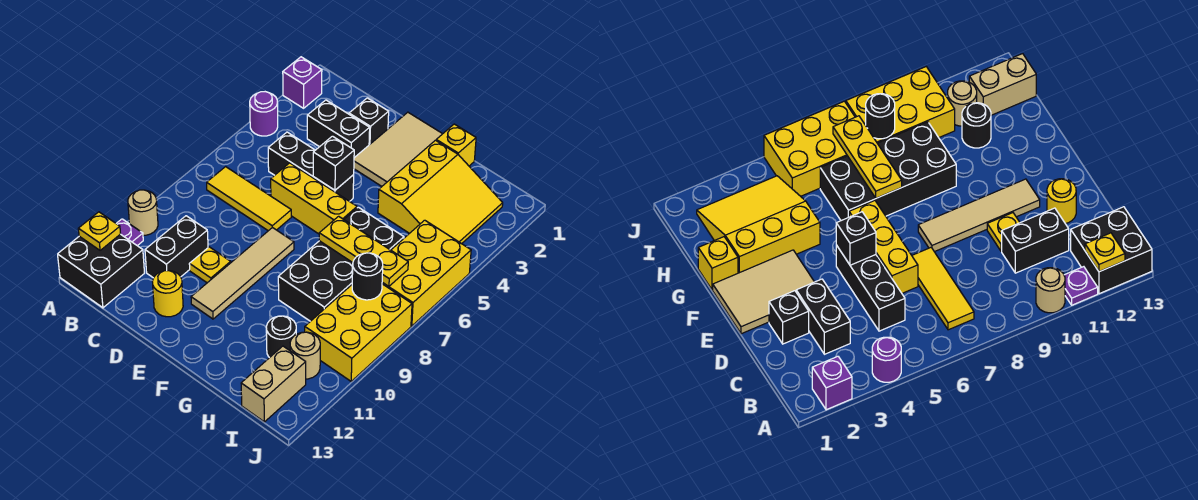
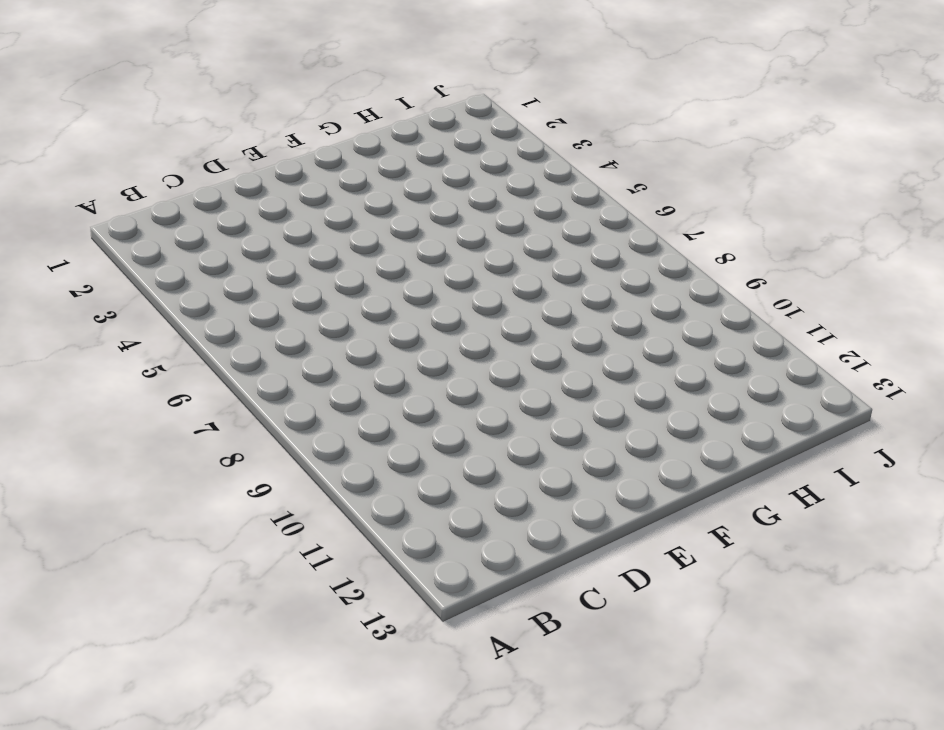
none -> purple brick A2 level 1
none -> purple round brick A4 level 1
none -> tan round brick A10 level 1

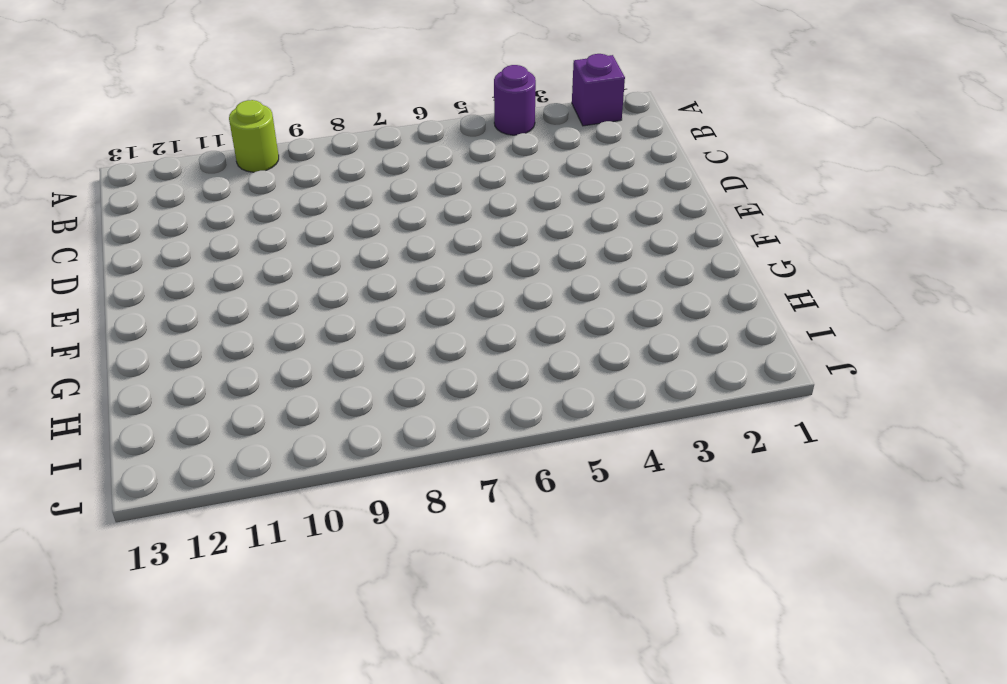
lime round brick A10 level 1 -> tan round brick A10 level 1
none -> purple plate A11 level 1
none -> black brick A12:B13 level 1
none -> yellow tile B7:D7 level 1

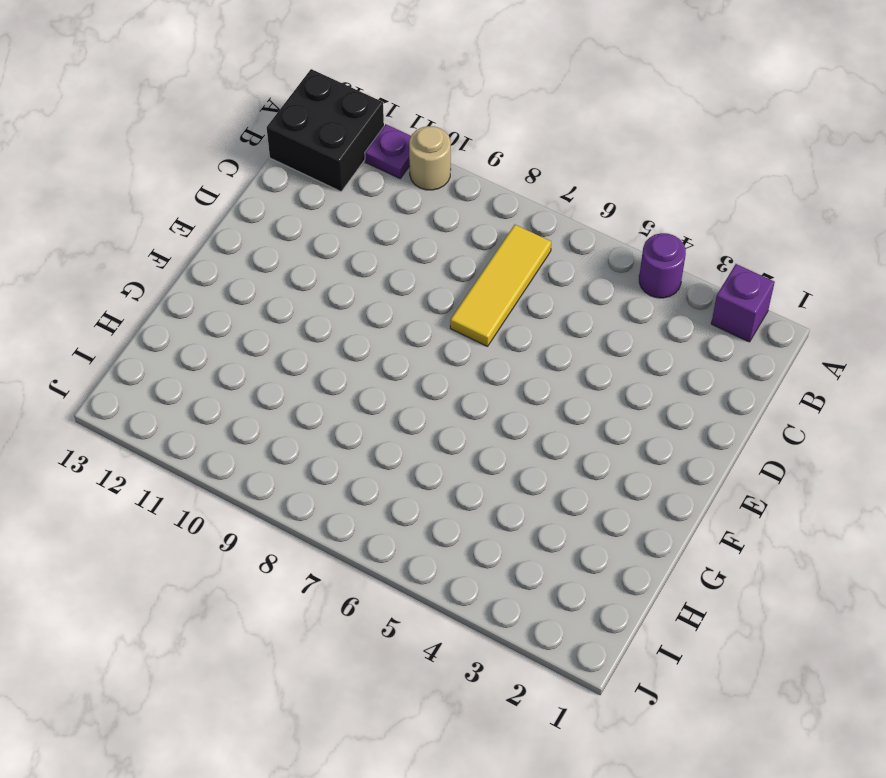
none -> black brick C3:D3 level 1
none -> black brick C5:E5 level 1
none -> black brick C10:C11 level 1

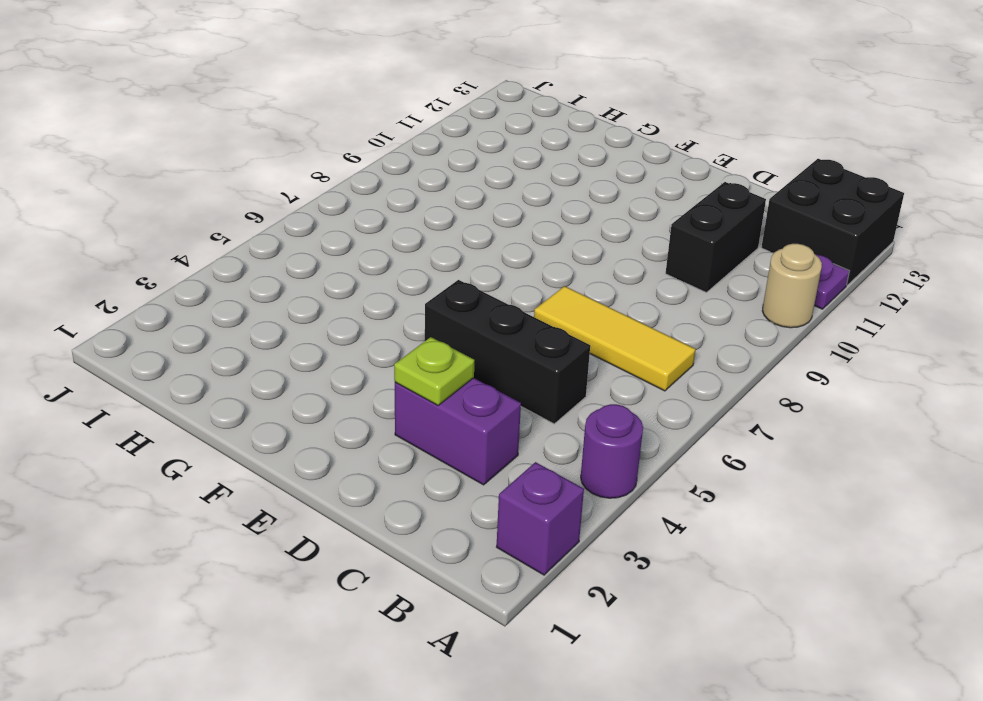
purple brick C3:D3 level 1 -> black brick C3:D3 level 1
lime plate D3 level 2 -> none
none -> black brick D2 level 1
none -> yellow brick D6:F6 level 1
none -> yellow plate D10 level 1

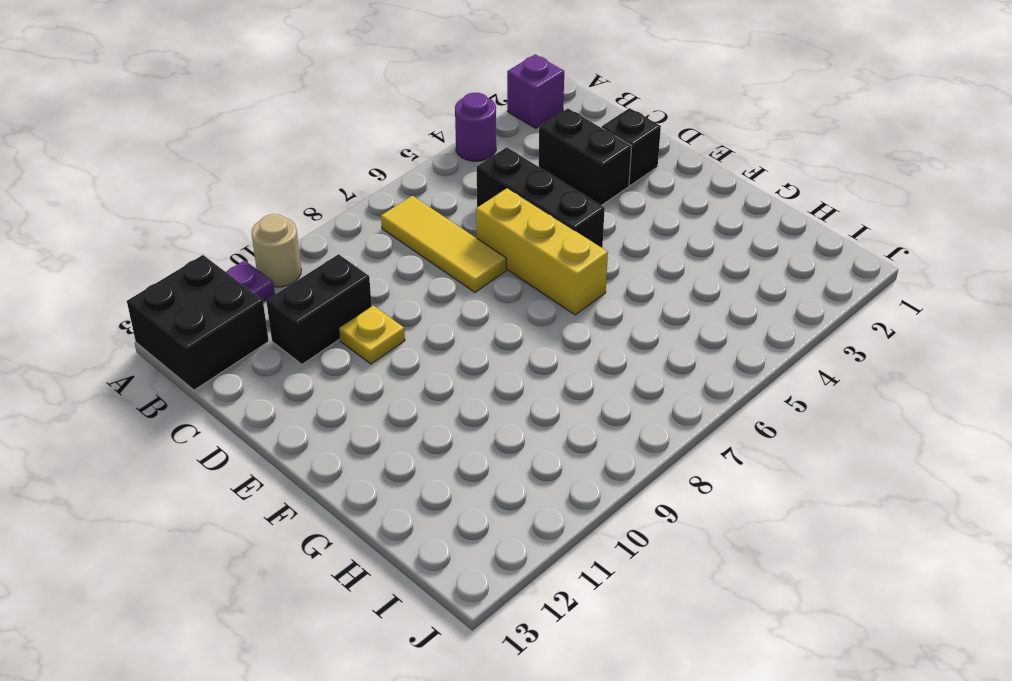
none -> yellow round brick D12 level 1
none -> tan tile E1:F3 level 1
none -> tan tile E8:E11 level 1

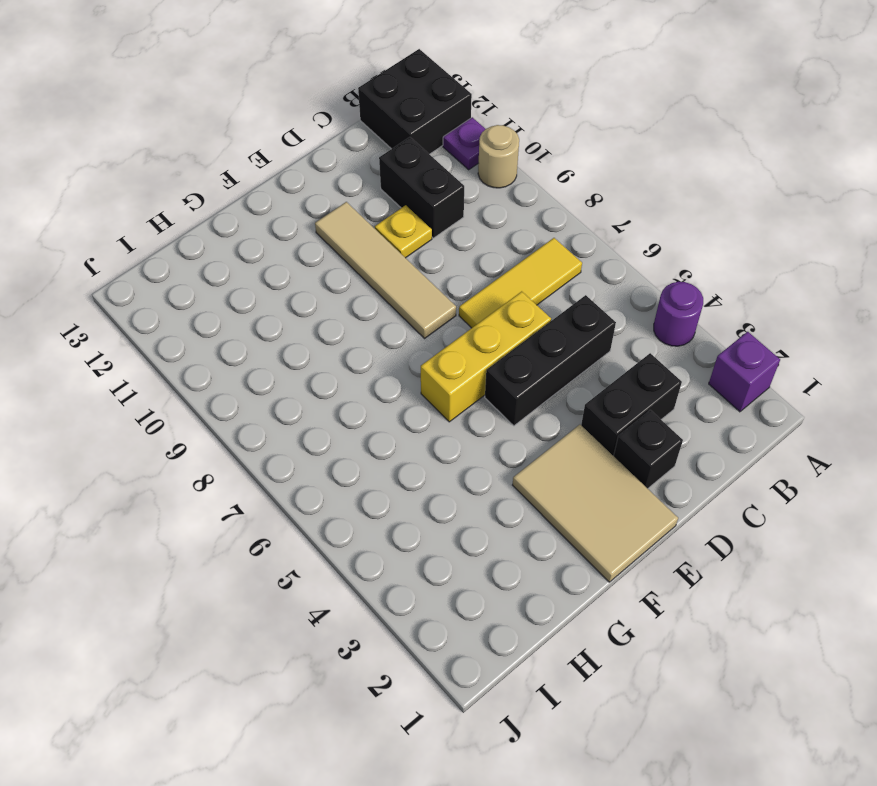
none -> yellow round brick D12 level 1
none -> yellow brick G1 level 1
none -> yellow slope G2:I4 level 1 top G

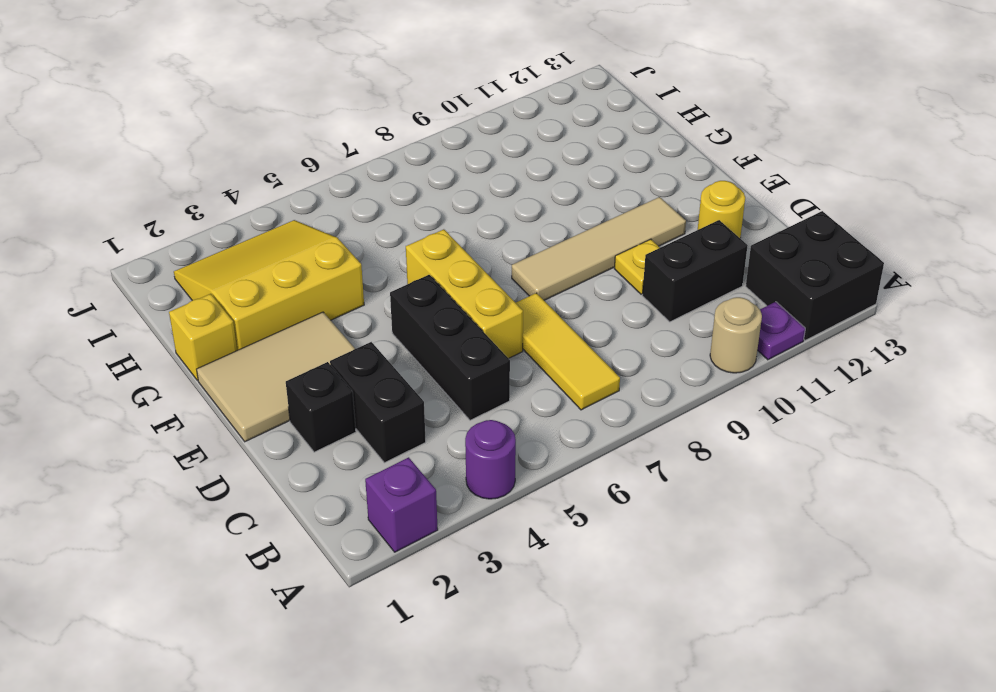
none -> black brick G6:H9 level 1
none -> black round brick H11 level 1
none -> yellow brick I5:J7 level 1

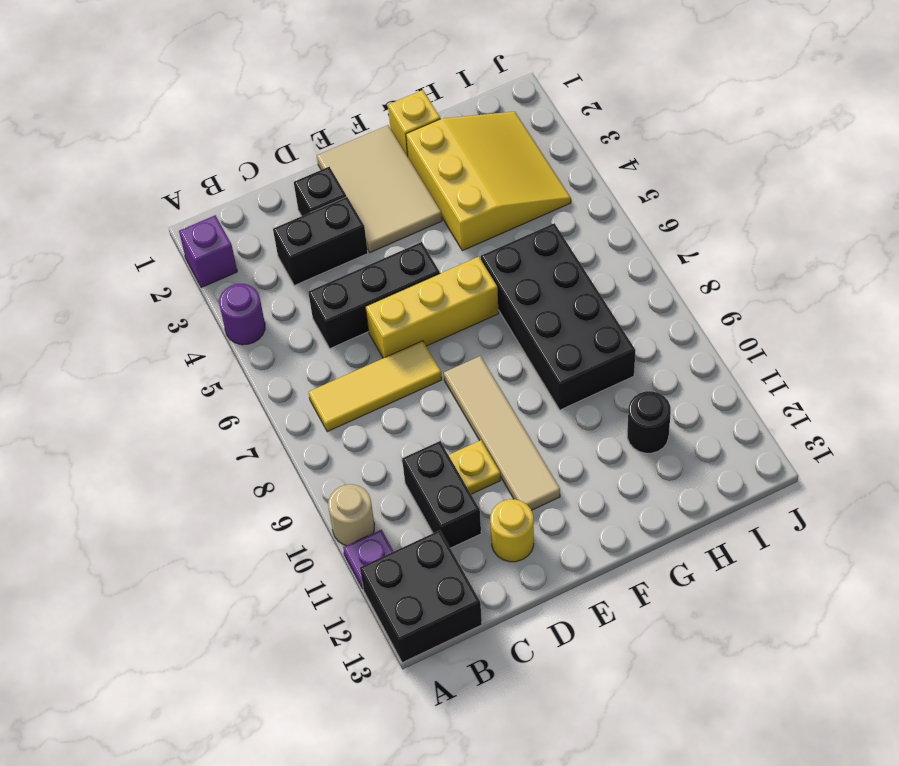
none -> yellow brick I5:J7 level 1
none -> yellow brick I8:J10 level 1
none -> tan round brick I11 level 1

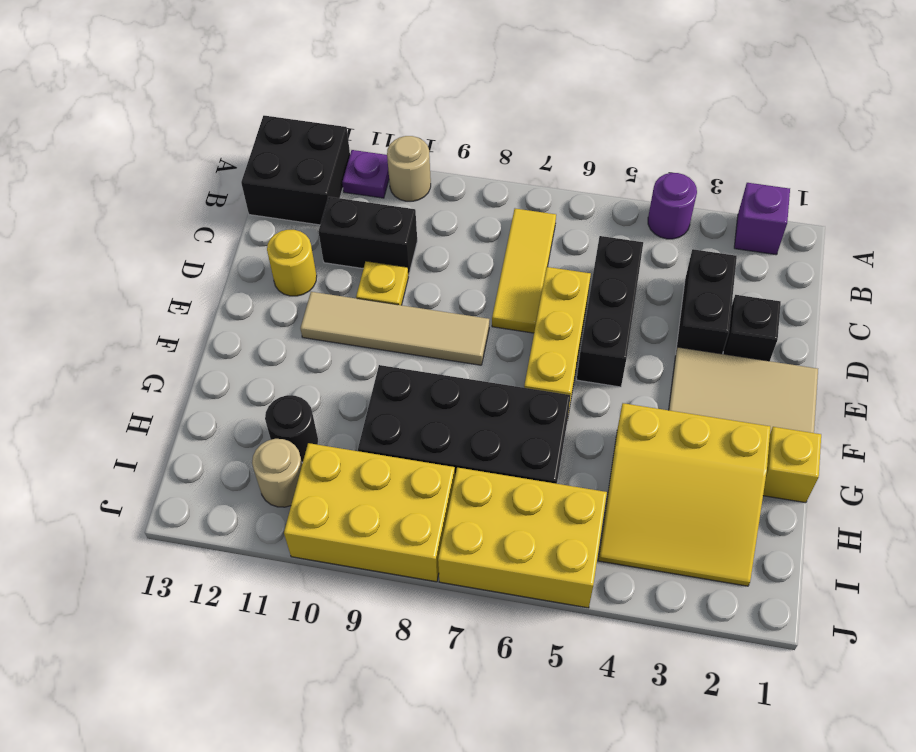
none -> tan brick I12:I13 level 1
none -> yellow plate A12 level 2
none -> black brick E5 level 2

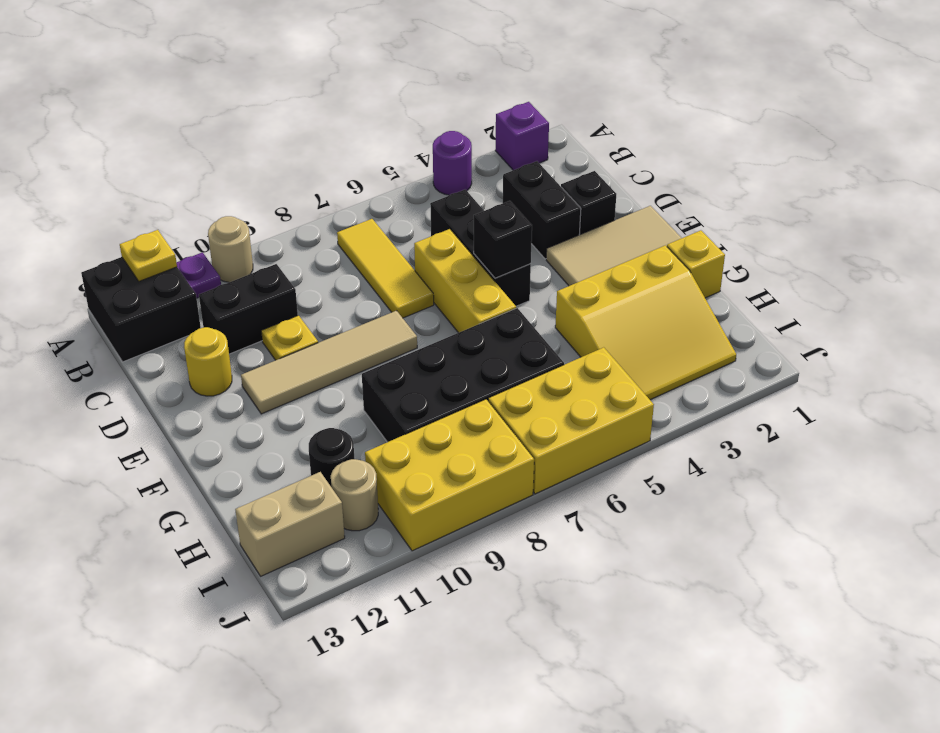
none -> yellow plate G7:I7 level 2
none -> black round brick I8 level 2

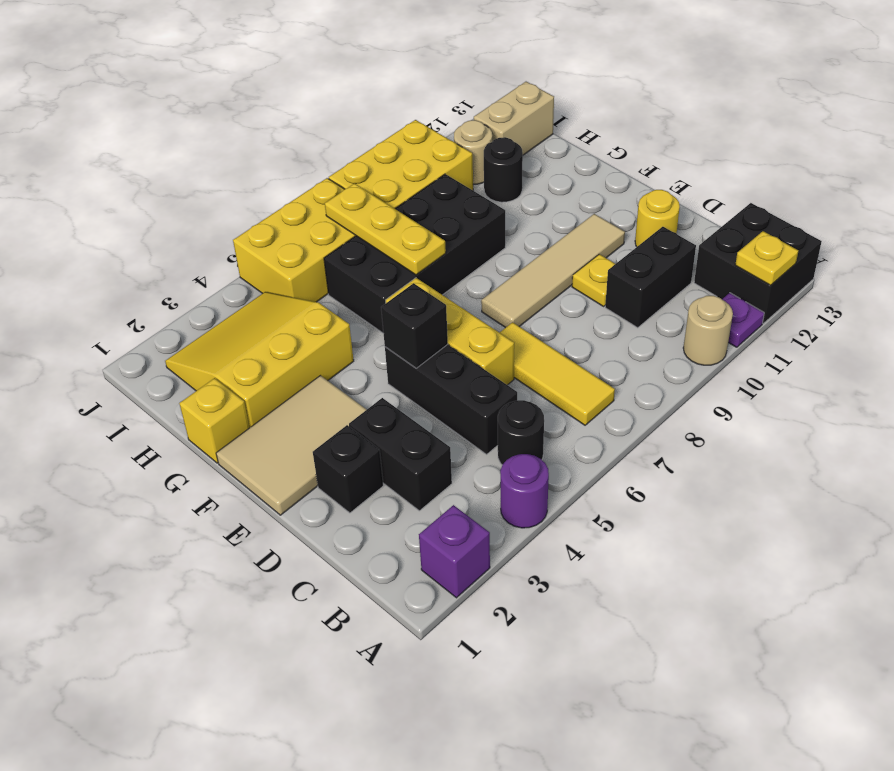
black round brick B5 level 1 -> black round brick I8 level 2

